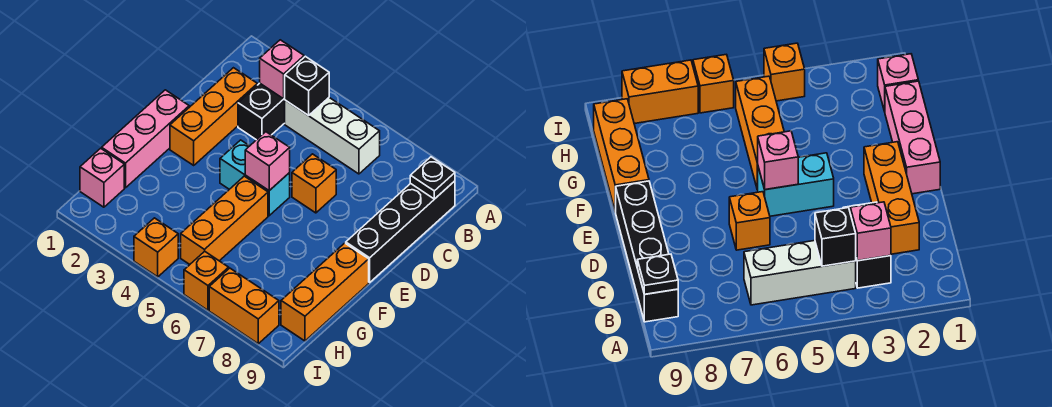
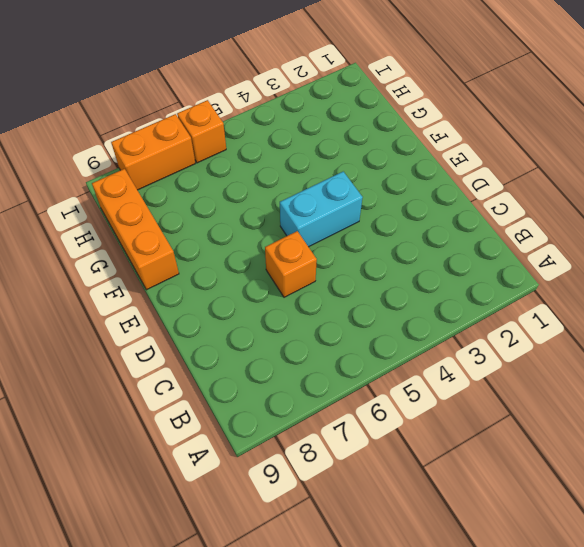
none -> black brick B3:C3 level 1
none -> white brick B4:B6 level 1
none -> black brick B9:E9 level 1

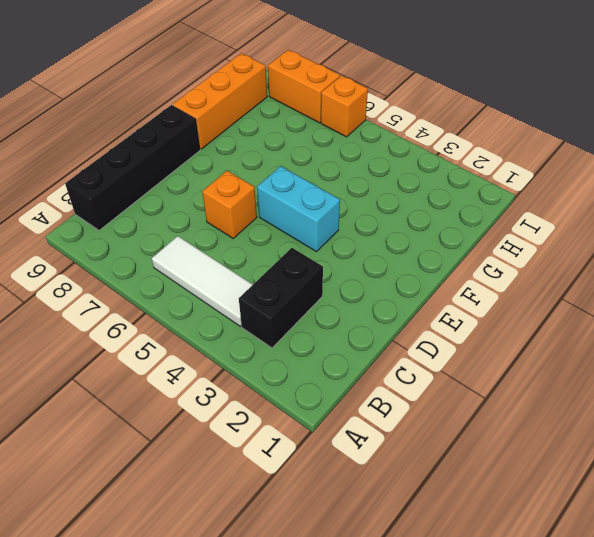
white tile B4:B6 level 1 -> white brick B4:B6 level 1
none -> orange brick C2:E2 level 1
none -> pink brick E1:G1 level 1
none -> orange brick F5:H5 level 1

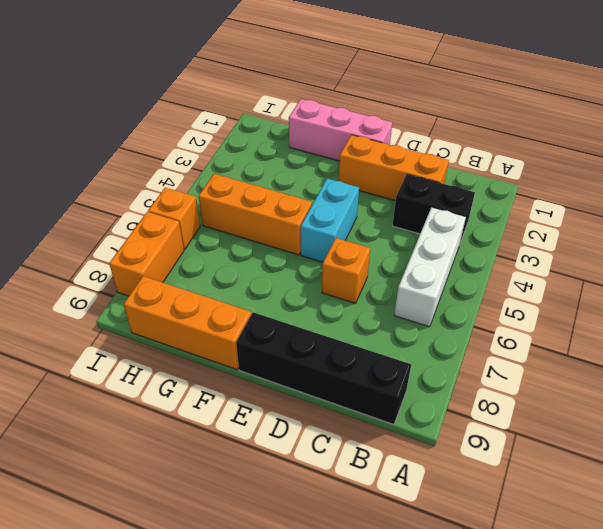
none -> pink brick H1 level 1
none -> orange brick I4 level 1
none -> pink brick B3 level 2

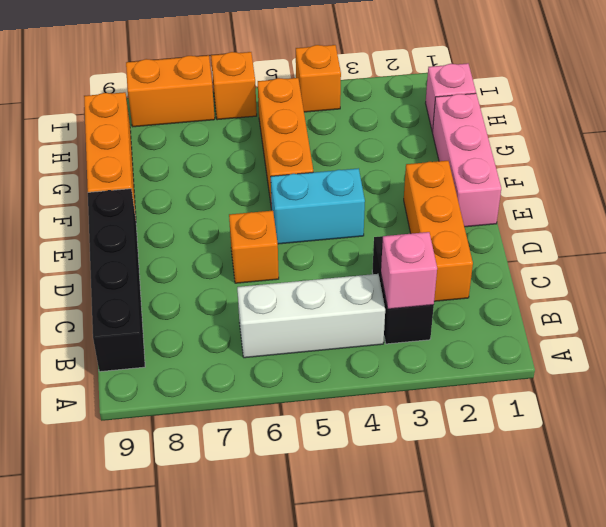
none -> black brick B4 level 2
none -> black plate B9 level 2
none -> pink brick E5 level 2

